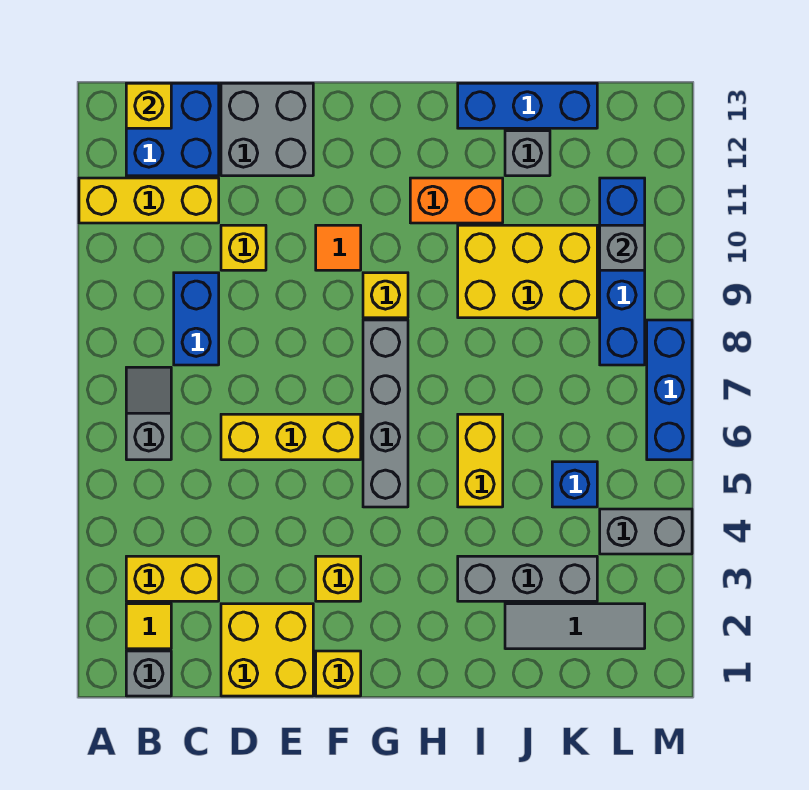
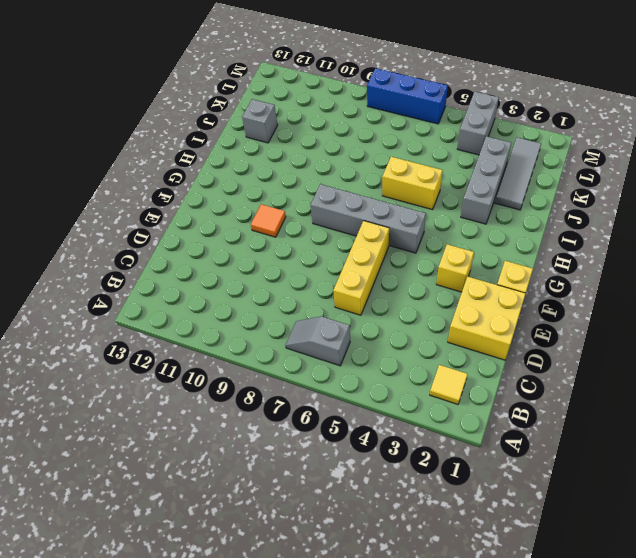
none -> yellow brick A11:C11 level 1
none -> grey brick B1 level 1
none -> yellow brick B3:C3 level 1

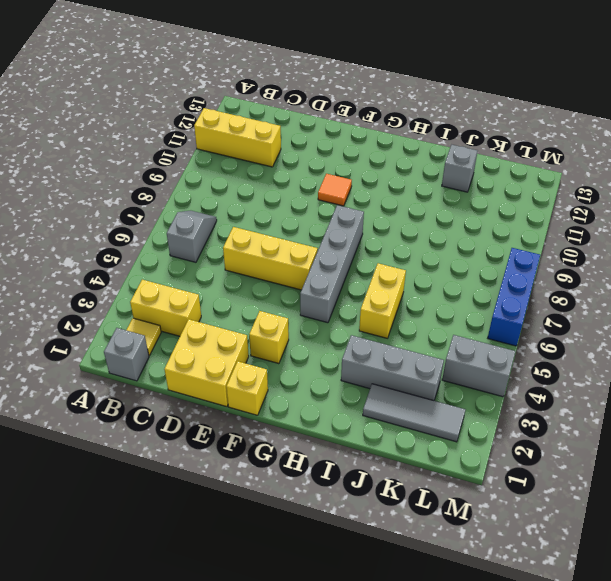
none -> blue brick B12:C13 level 1
none -> blue brick C8:C9 level 1
none -> yellow brick D10 level 1

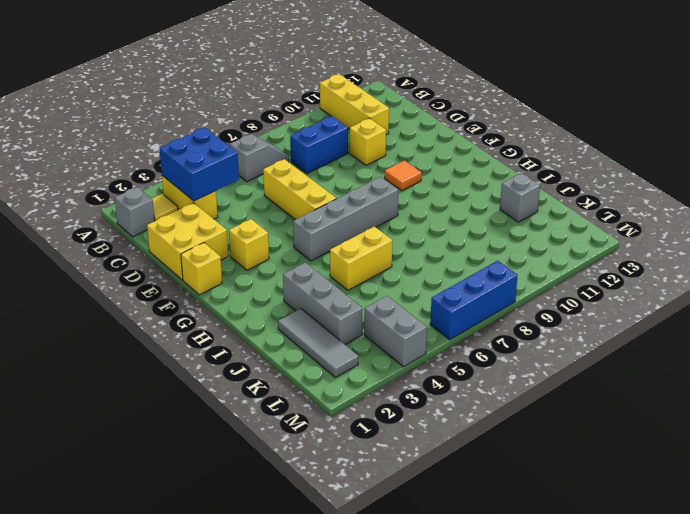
blue brick B3:C4 level 2 -> blue brick B12:C13 level 1
none -> grey brick D12:E13 level 1
none -> yellow brick G9 level 1
none -> orange brick H11:I11 level 1

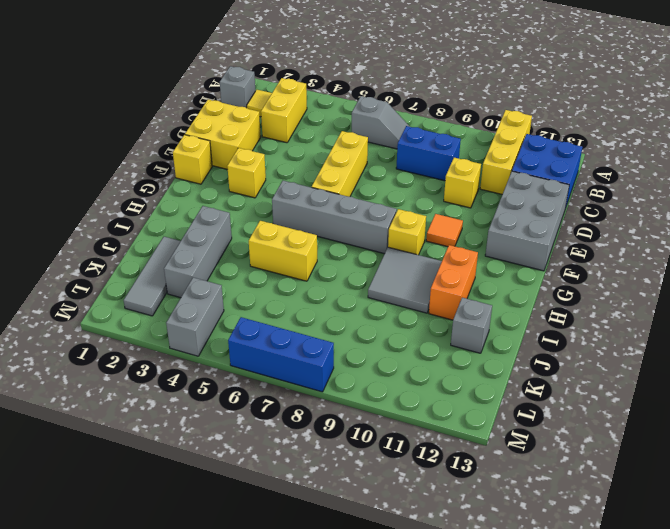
grey brick D12:F13 level 1 -> grey brick D12:E13 level 1
grey tile H9:I10 level 1 -> yellow brick I9:K10 level 1
none -> blue brick I13:K13 level 1
none -> blue brick K5 level 1
none -> blue brick L8:L11 level 1

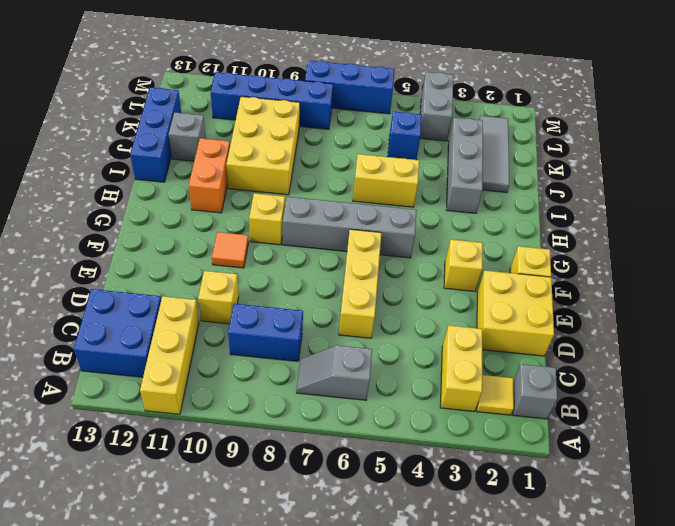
none -> grey brick D12:E13 level 1
none -> yellow brick B13 level 2
none -> grey brick L10 level 2

